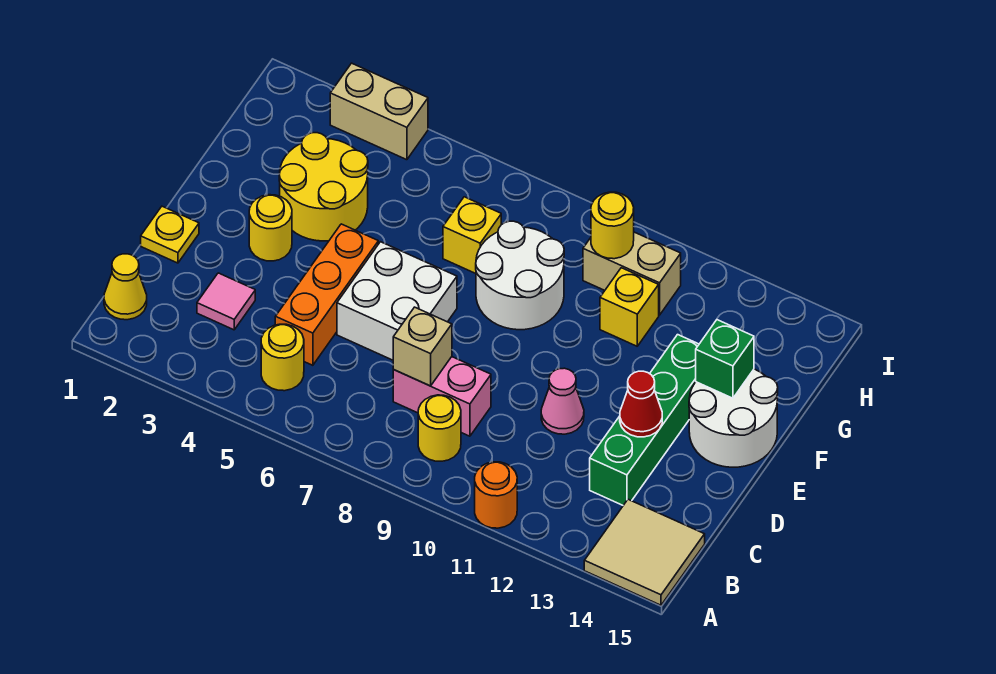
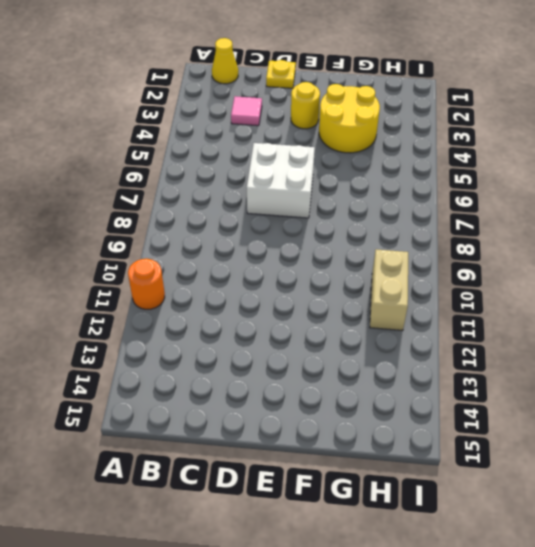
none -> tan tile A14:B15 level 1
none -> yellow round brick B5 level 1
none -> yellow round brick B9 level 1

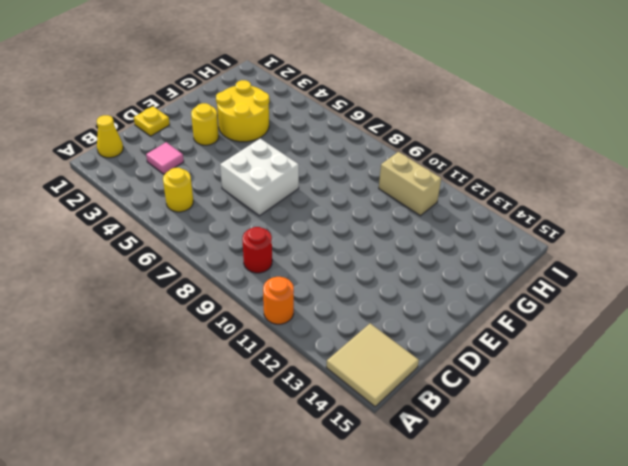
red round brick B9 level 1 -> yellow round brick B9 level 1
none -> orange brick C5:E5 level 1
none -> pink brick C8:C9 level 1
none -> green brick C13:F13 level 1

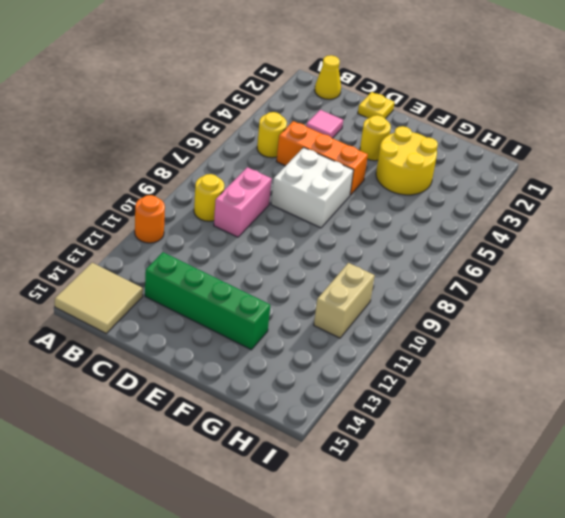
none -> pink cone D11 level 1
none -> white round brick E14:F15 level 1
none -> white round brick F8:G9 level 1

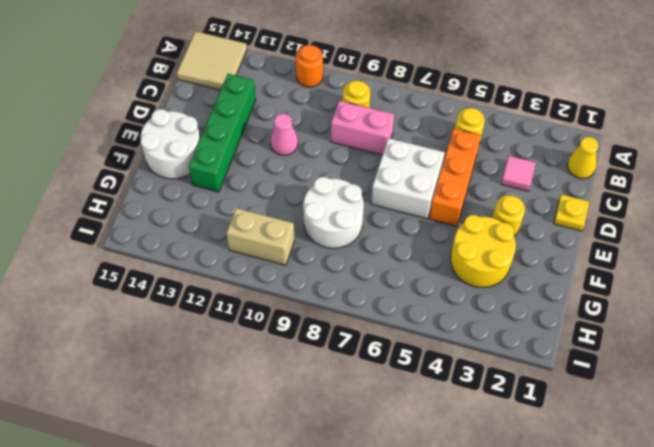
none -> yellow brick G7 level 1
none -> yellow brick G11 level 1
none -> tan brick I3:I4 level 1

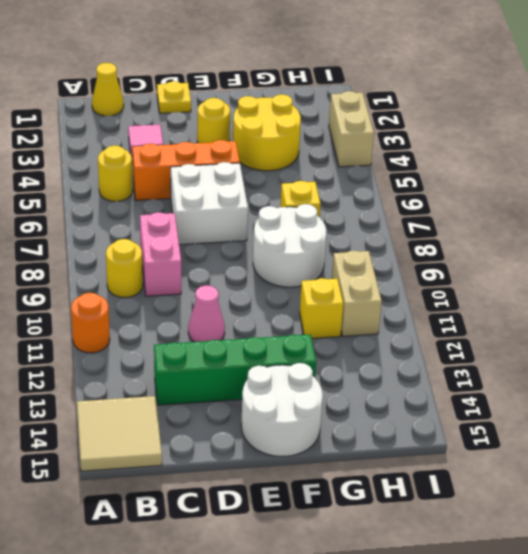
none -> tan brick C8 level 2
none -> red cone D13 level 2
none -> green brick F14 level 2

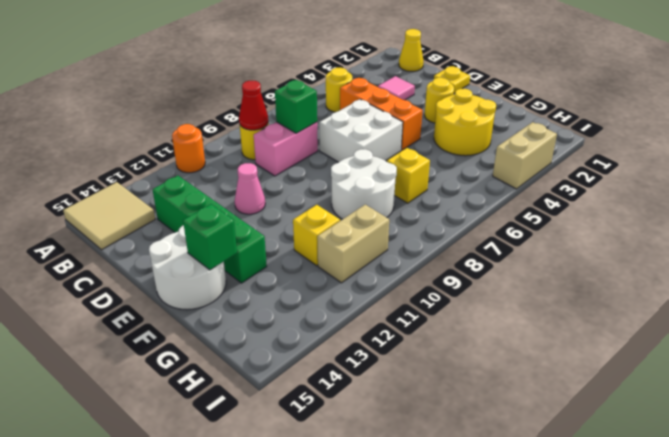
red cone B9 level 2 -> red cone D13 level 2
green brick C8 level 2 -> tan brick C8 level 2
none -> yellow round brick H10 level 2

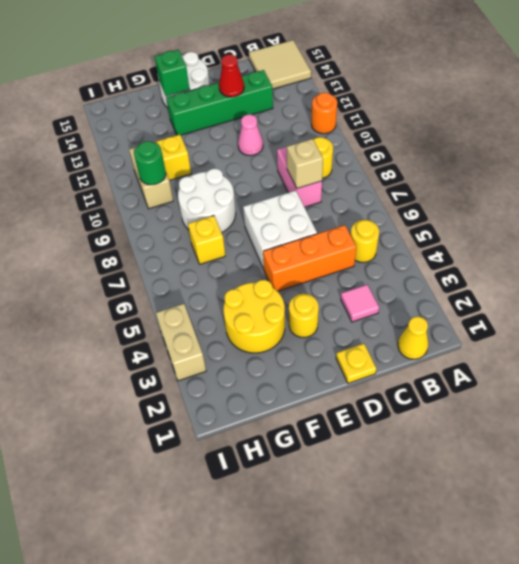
green round brick H10 level 2 -> yellow round brick H10 level 2

